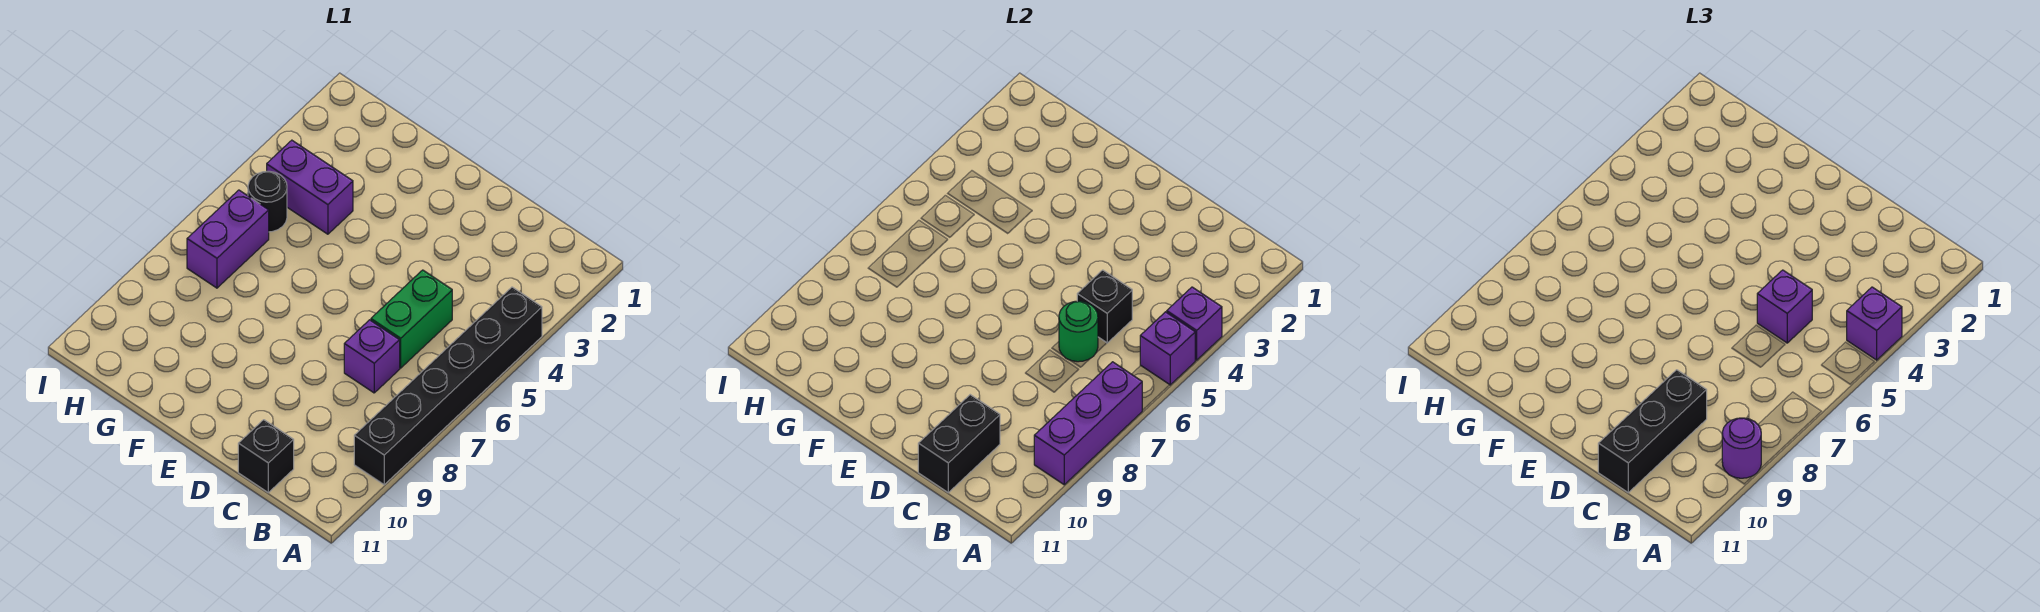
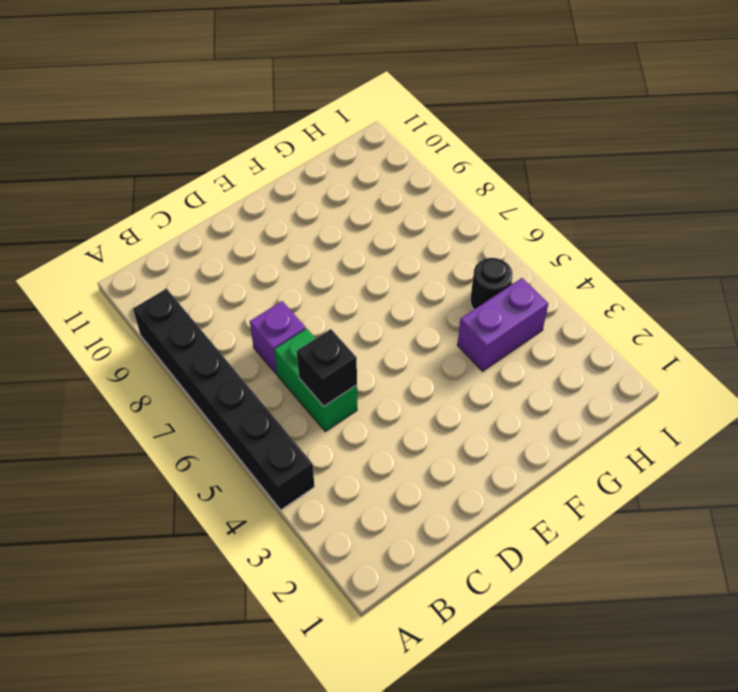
none -> black brick C11 level 1
none -> purple brick H6:H7 level 1
none -> purple brick A4 level 2

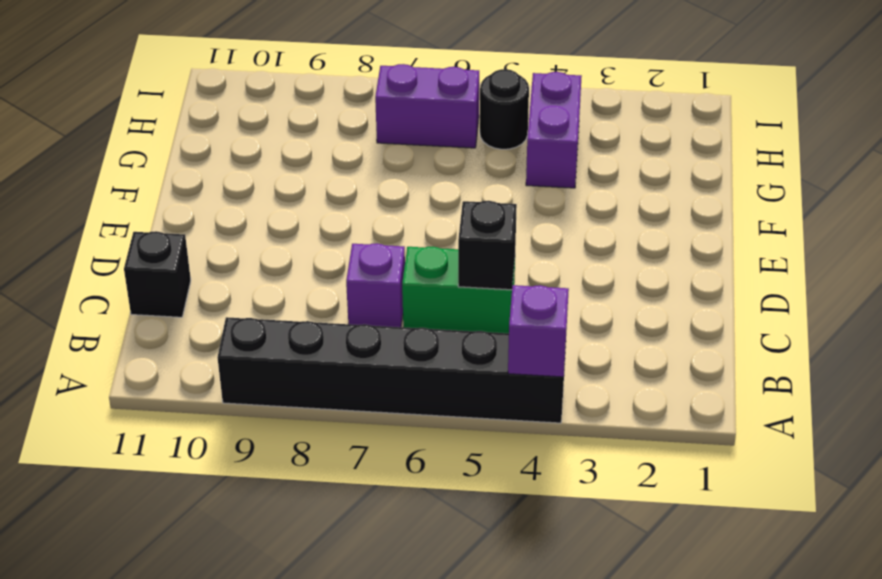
none -> purple brick A5 level 2
none -> purple brick A7:A9 level 2
none -> green round brick C6 level 2

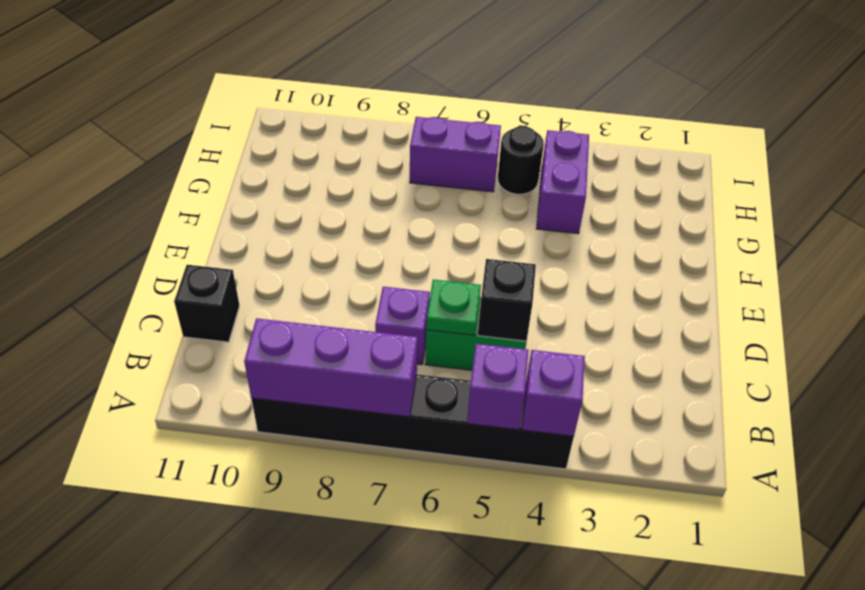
green plate C6 level 2 -> green round brick C6 level 2
none -> black brick C10:C11 level 2
none -> purple brick A4 level 3
none -> purple round brick A9 level 3

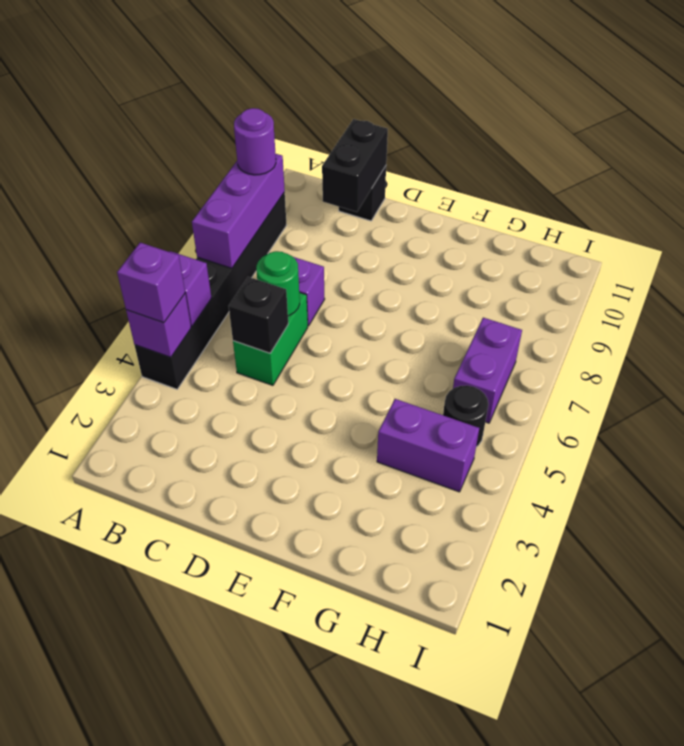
none -> purple brick C5 level 3
none -> black brick C9:C11 level 3

